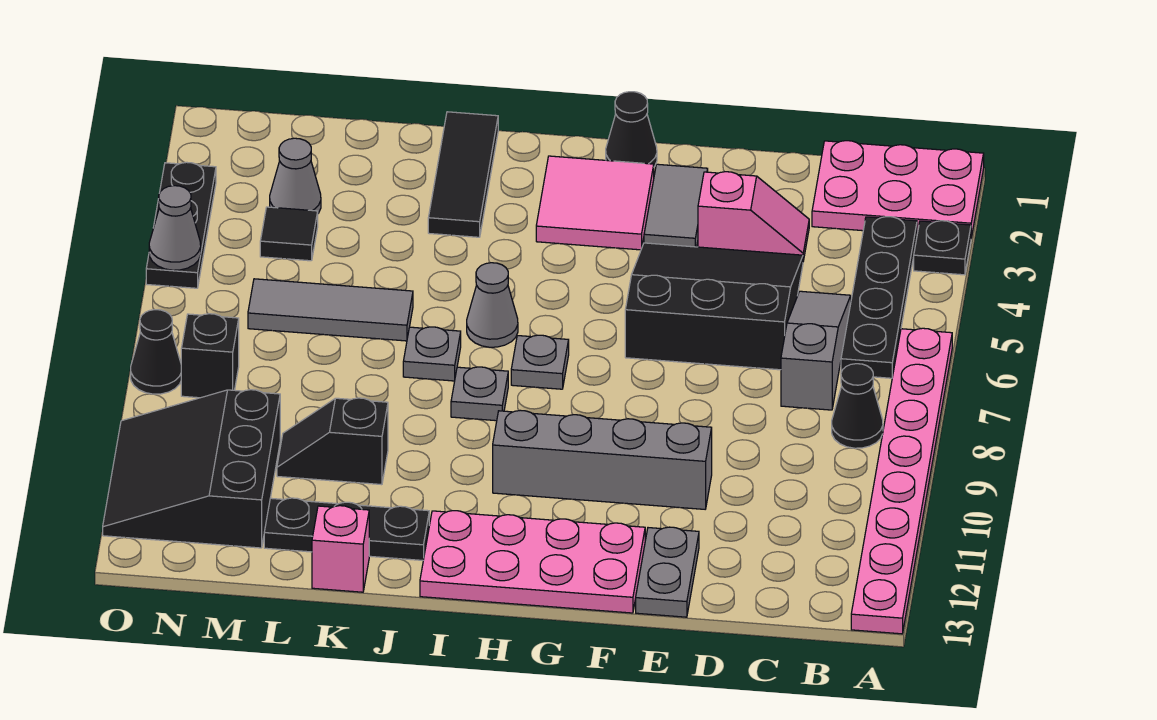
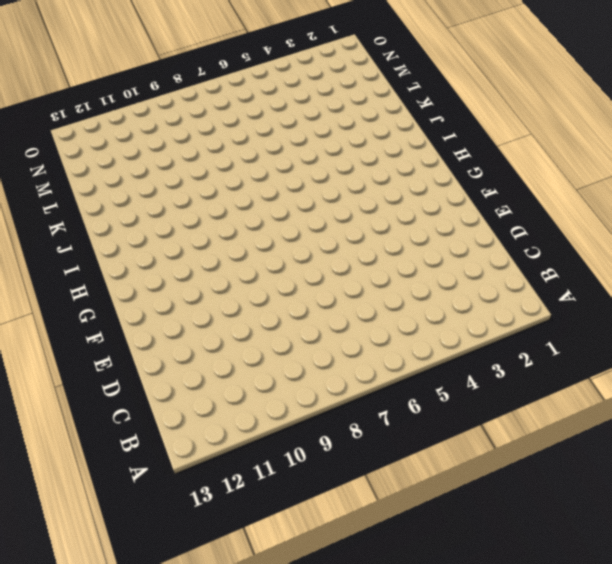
none -> pink plate A1:C2 level 1
none -> black plate A3 level 1
none -> pink plate A6:A13 level 1
none -> black plate B3:B6 level 1

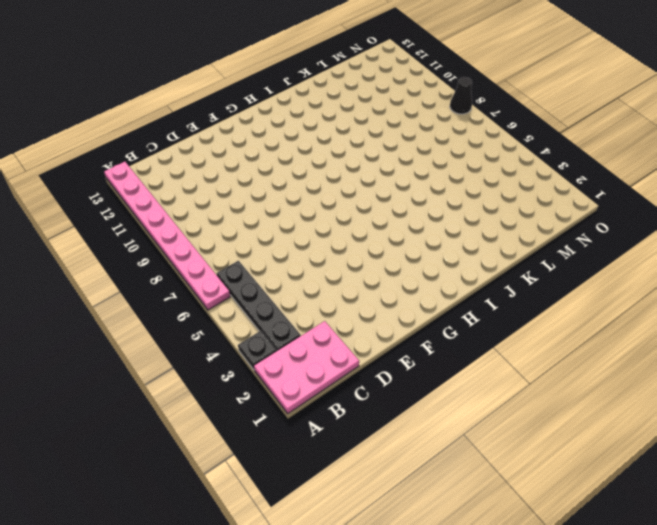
none -> black cone B8 level 1
none -> grey slope C5:C7 level 1 top 7
none -> pink slope D3:E3 level 1 top E
none -> black slope D4:F6 level 1 top 6

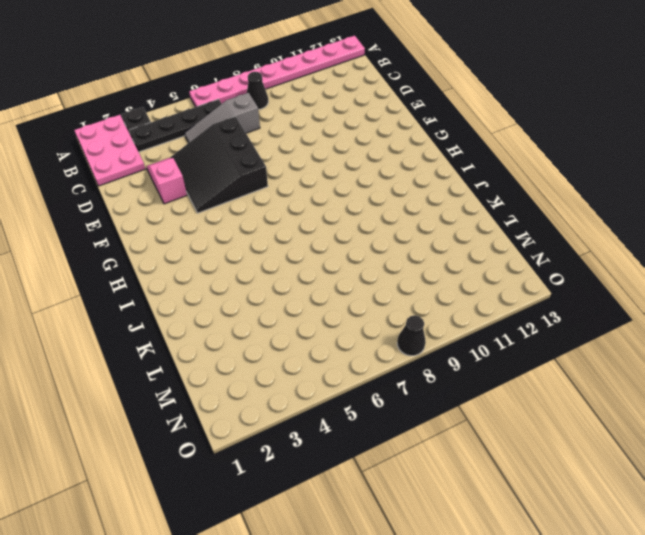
none -> grey brick E10:H10 level 1
none -> grey plate E12:E13 level 1
none -> grey tile F2:F3 level 1
none -> pink plate F12:I13 level 1

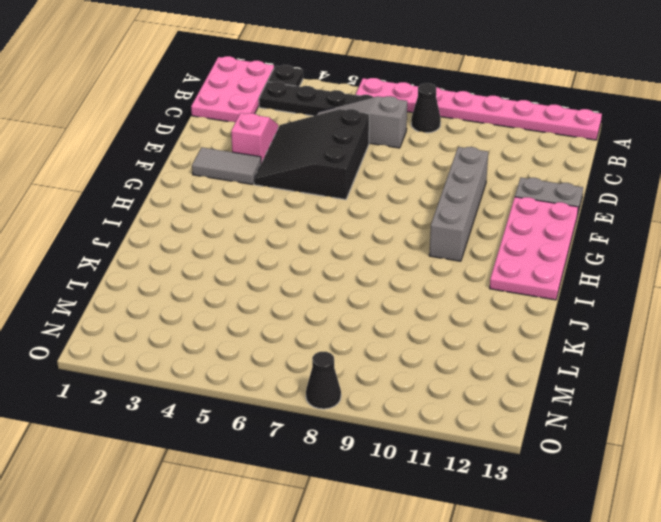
none -> black cone G1 level 1
none -> pink tile G2:H3 level 1
none -> grey plate H7 level 1
none -> grey cone I6 level 1

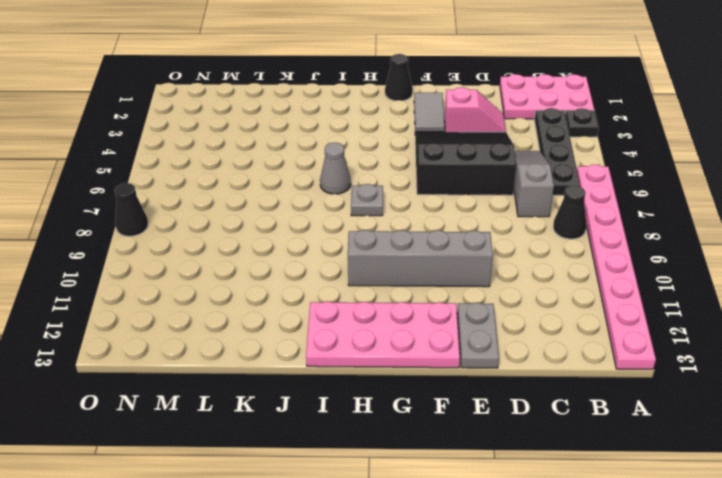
none -> pink tile G2:H3 level 1
none -> grey plate I8 level 1
none -> black tile J1:J3 level 1
none -> grey plate J7 level 1

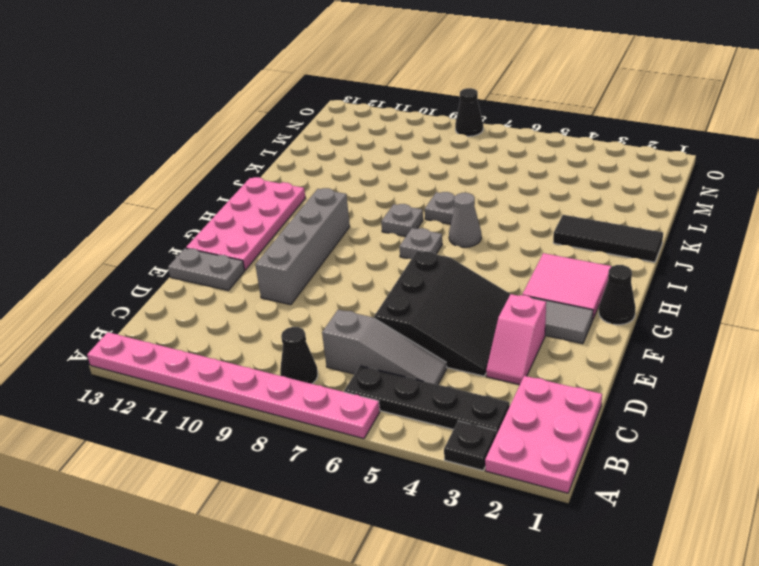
none -> black plate J12:L12 level 1
none -> grey tile K6:M6 level 1
none -> black slope K10:L10 level 1 top K
none -> pink brick K13 level 1

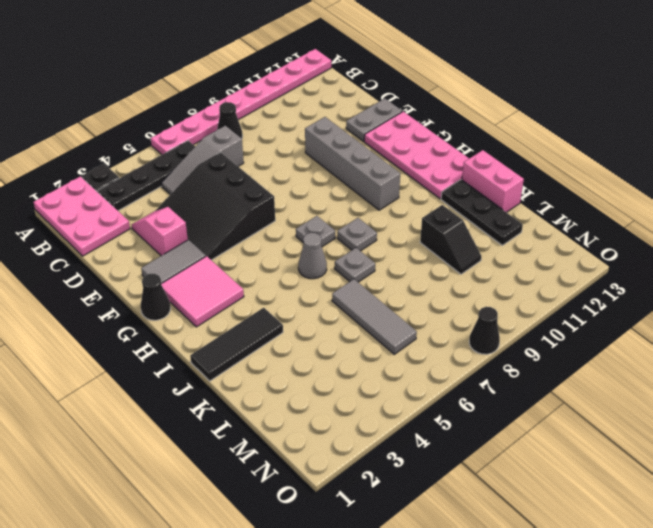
pink brick J13:K13 level 1 -> pink brick K13 level 1
none -> grey cone M3 level 1
none -> black tile M4 level 1
none -> black slope M10:O12 level 1 top M
none -> black brick N8 level 1

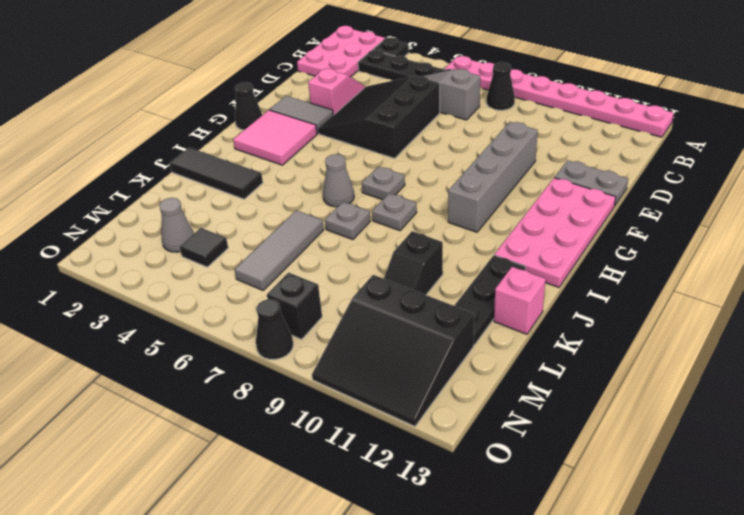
none -> black plate O3:O5 level 1
none -> grey cone O5 level 2

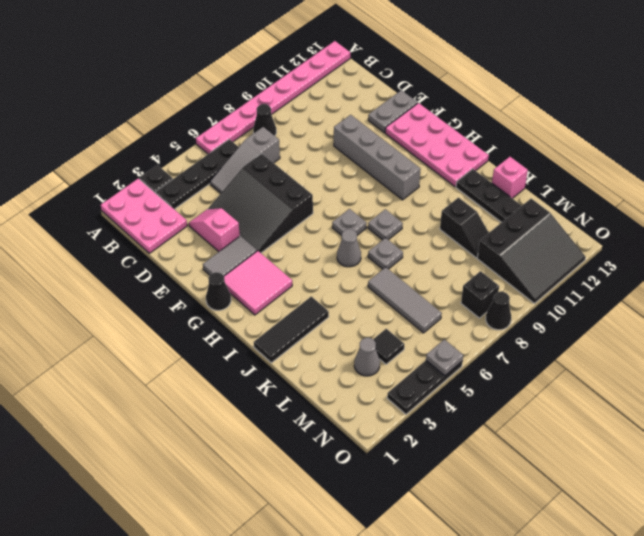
grey plate O5 level 2 -> grey cone O5 level 2

